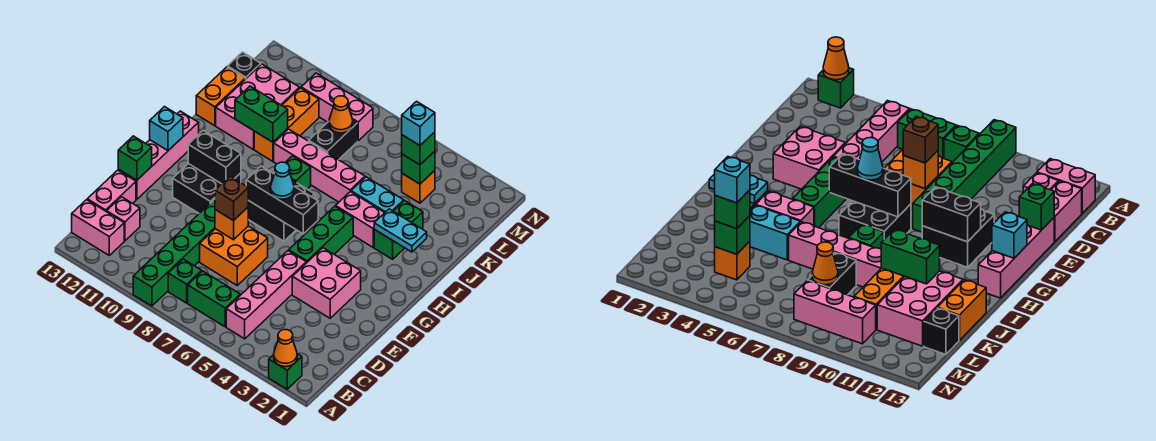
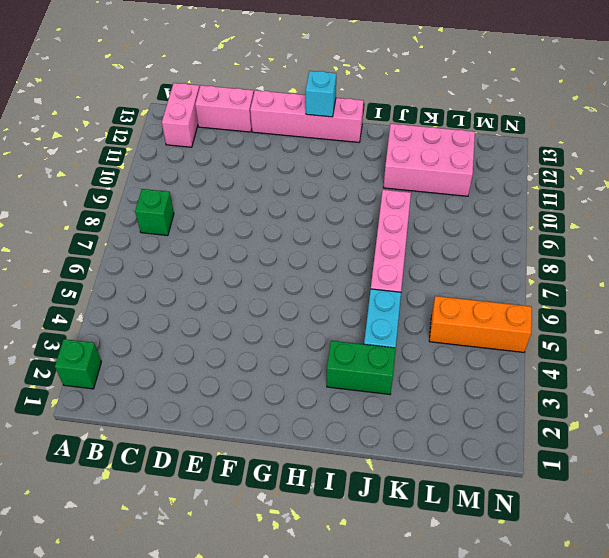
orange brick L5:N5 level 1 -> orange brick J10:L10 level 1
none -> green brick A9:F9 level 1
none -> pink brick B5:E5 level 1
none -> green brick B6:B7 level 1
none -> pink brick C12 level 1

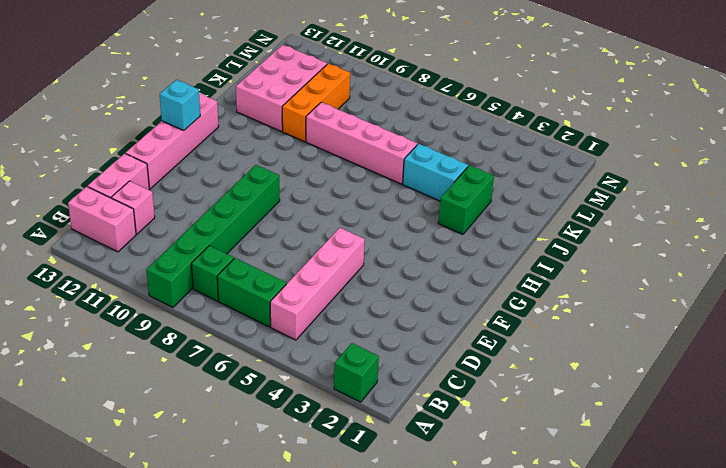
none -> orange brick D7:E8 level 1
none -> pink brick E3:F4 level 1
none -> green brick F5:H5 level 1
none -> black brick F10:G11 level 1

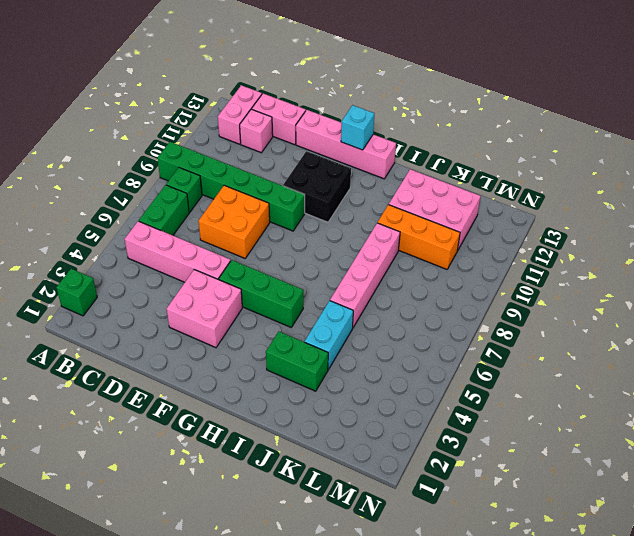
none -> black brick G7:H8 level 1
none -> pink brick I4:I5 level 1
none -> green brick I8 level 1
none -> orange brick J13:K13 level 1

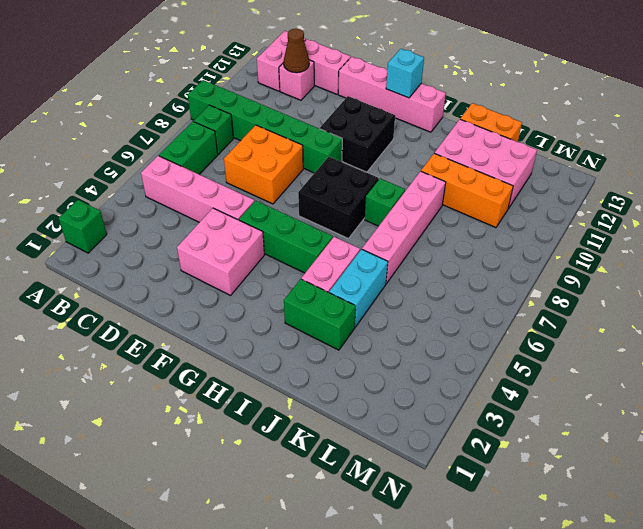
brown cone C12 level 2 -> none
none -> black brick K8:L8 level 1
none -> orange brick L4 level 1
none -> black brick L13 level 1
none -> pink brick M8:M10 level 1

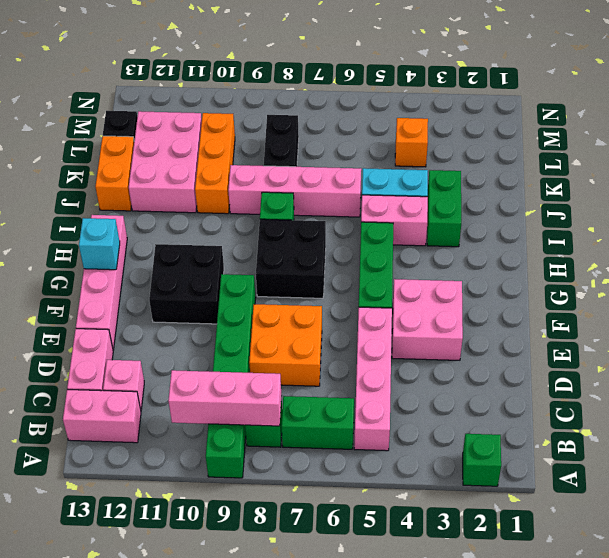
pink brick B8:B10 level 2 -> pink brick M8:M10 level 1
none -> orange cone A2 level 2
none -> orange brick E8 level 2
none -> green brick E13 level 2
none -> black brick G6:G8 level 2

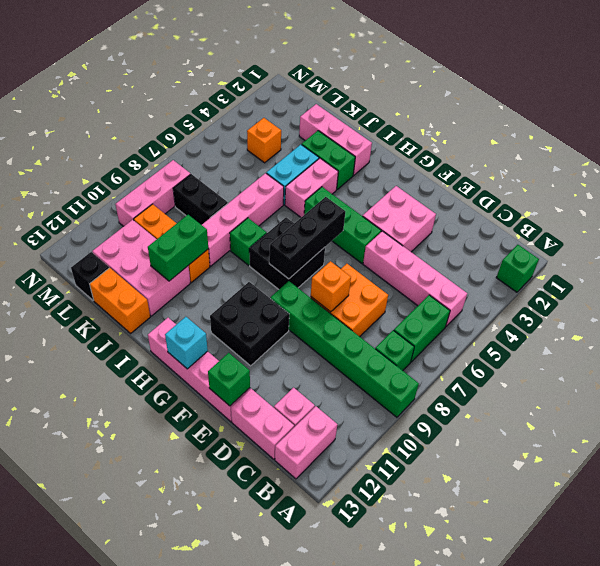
pink brick I2:K2 level 1 -> none
none -> orange cone A2 level 2
none -> black brick G10:G11 level 2
none -> cyan plate I2:I3 level 2
none -> green brick L4 level 2

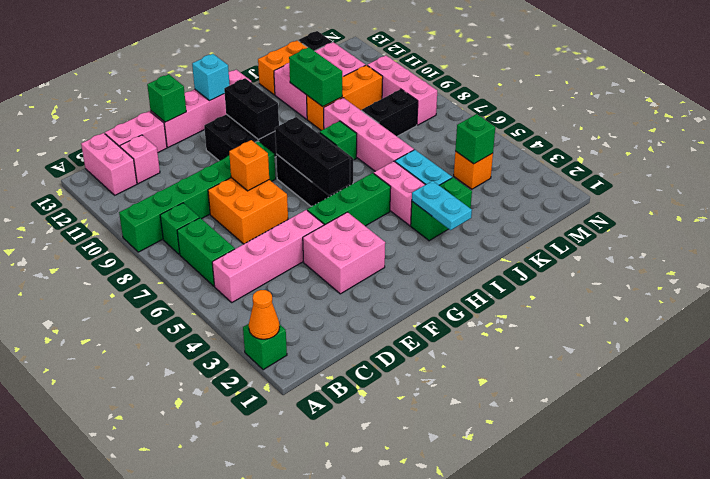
none -> orange cone L8 level 2
none -> brown brick E8 level 3
none -> cyan cone G7 level 3
none -> green brick L4 level 3

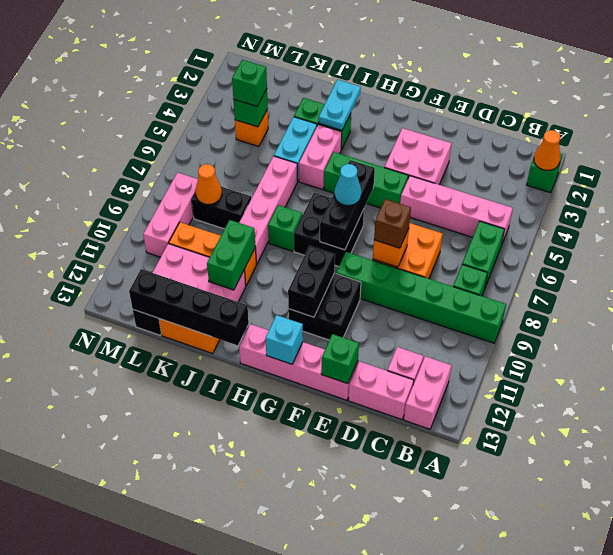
black brick I13:L13 level 2 -> none
none -> cyan brick L4 level 4

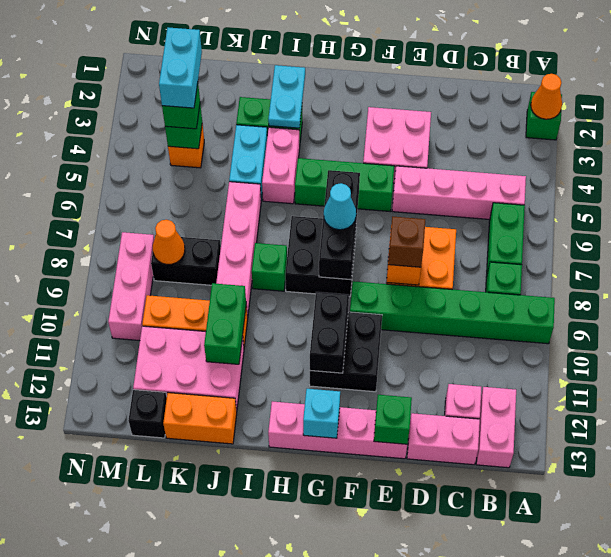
cyan brick L3:L4 level 4 -> cyan brick L4 level 4

